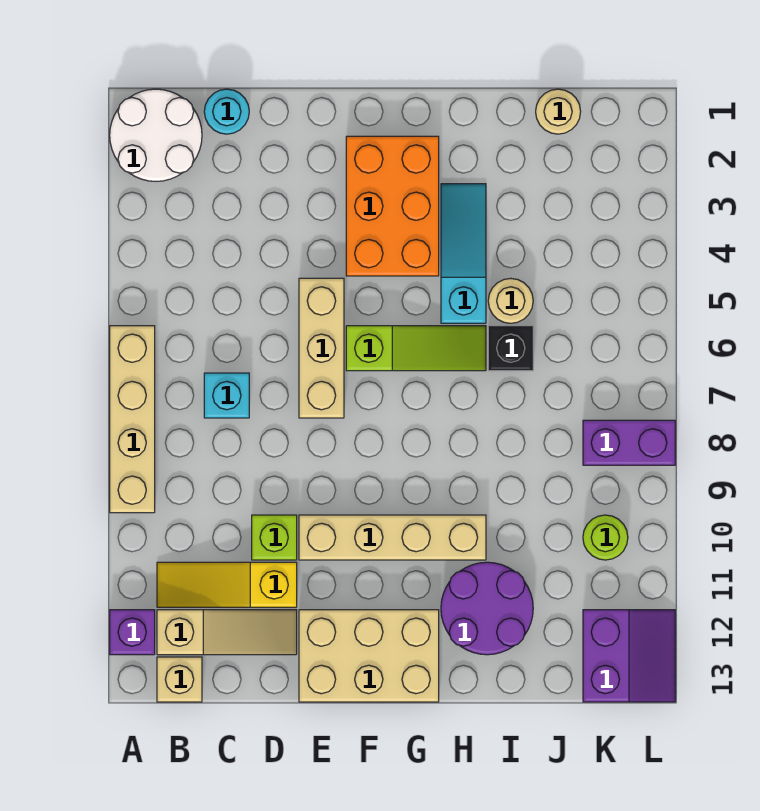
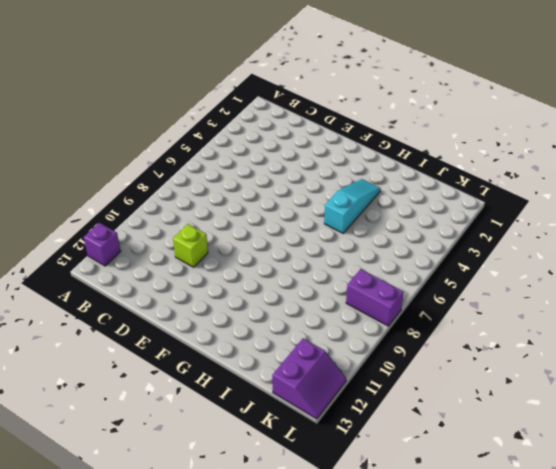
none -> white round brick A1:B2 level 1
none -> tan brick A6:A9 level 1
none -> yellow slope B11:D11 level 1 top D

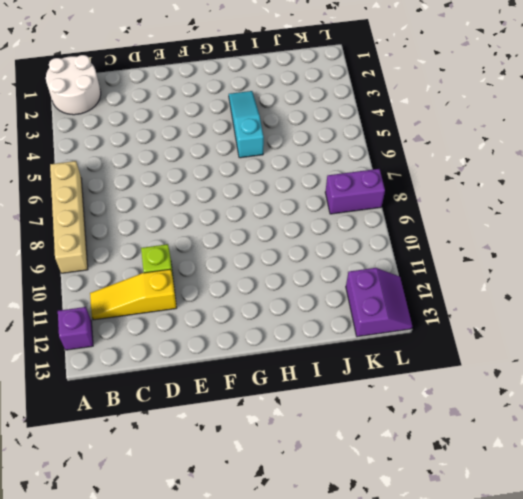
none -> tan slope B12:D12 level 1 top B
none -> tan brick B13 level 1
none -> cyan round brick C1 level 1

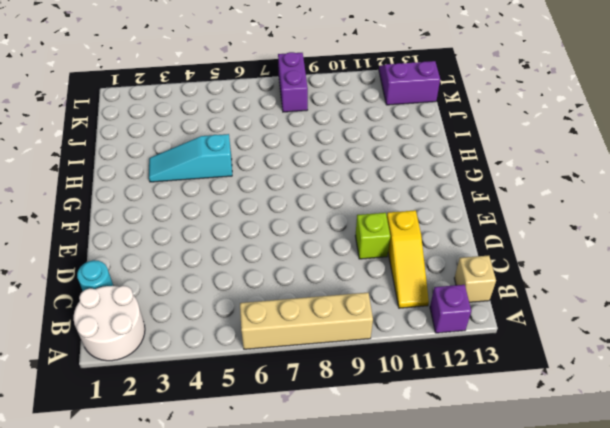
none -> tan slope B12:D12 level 1 top B
none -> cyan brick C7 level 1
none -> tan brick E5:E7 level 1

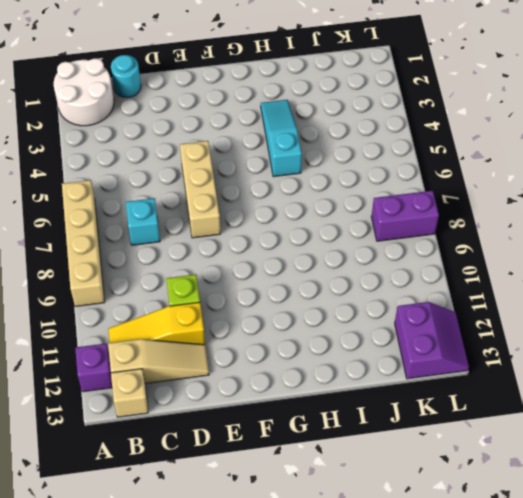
none -> tan brick E10:H10 level 1
none -> tan brick E12:G13 level 1
none -> orange brick F2:G4 level 1

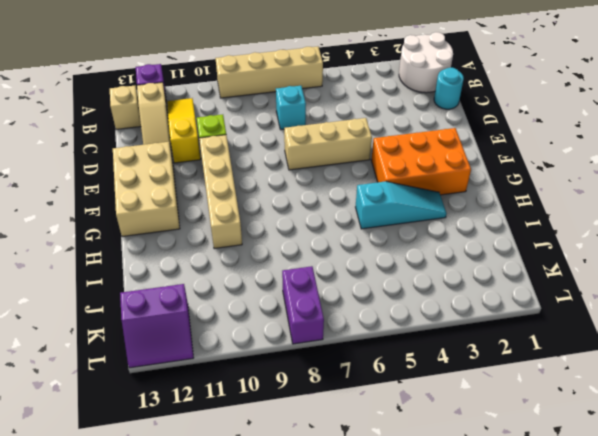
none -> lime slope F6:H6 level 1 top F
none -> purple round brick H11:I12 level 1
none -> tan round brick I5 level 1

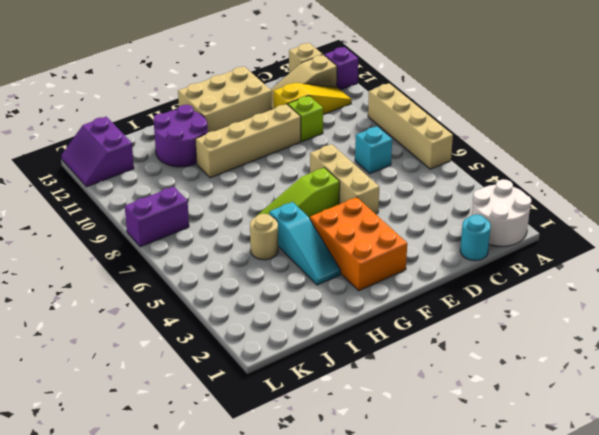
none -> black brick I6 level 1
none -> tan round brick J1 level 1
none -> lime round brick K10 level 1

